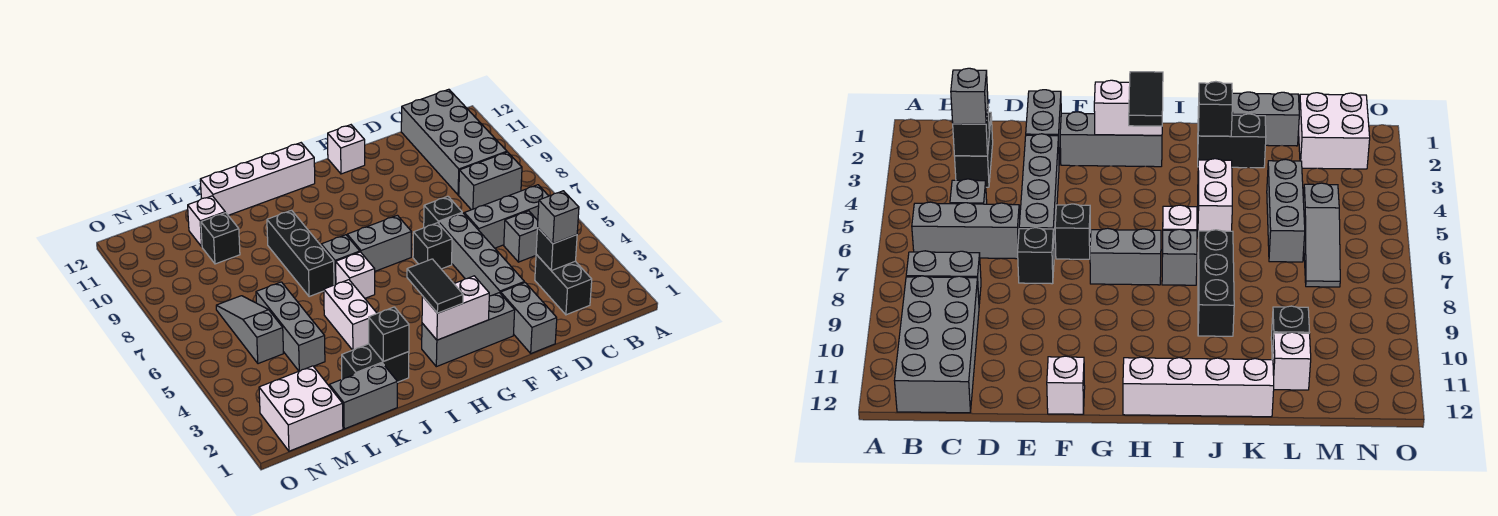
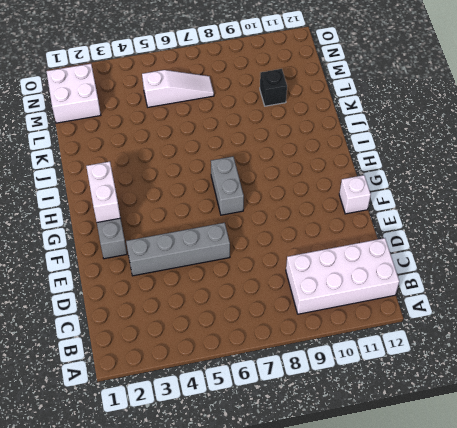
white brick B9:C12 level 1 -> grey brick B9:C12 level 1
white slope M5:M7 level 1 top 5 -> grey slope M5:M7 level 1 top 5
none -> grey brick B6:D6 level 1
none -> grey brick B8:C8 level 1
none -> black brick C2:C3 level 1

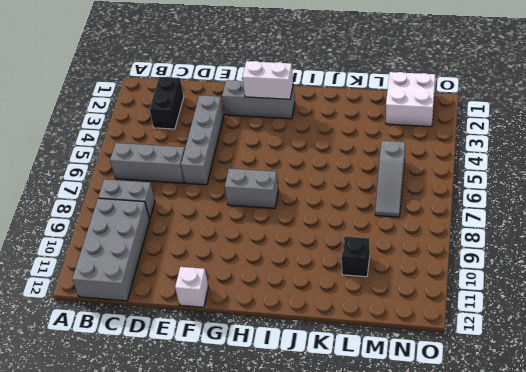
none -> grey brick C5 level 1
none -> grey brick E1:E2 level 1
none -> black brick E7 level 1

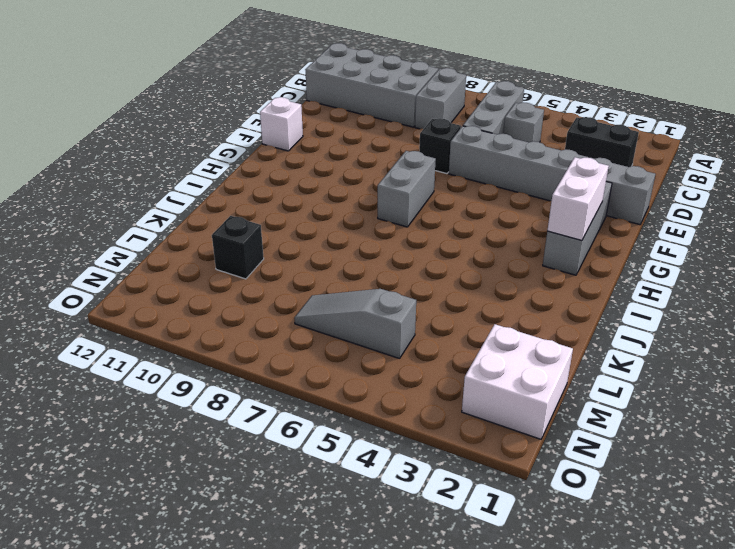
none -> black brick F6 level 1
none -> white brick H12:K12 level 1
none -> white brick I6 level 1

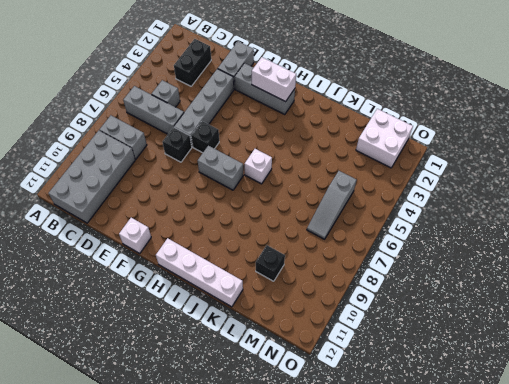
none -> grey brick I7 level 1
none -> black brick J2:K2 level 1
none -> white brick J4:J5 level 1

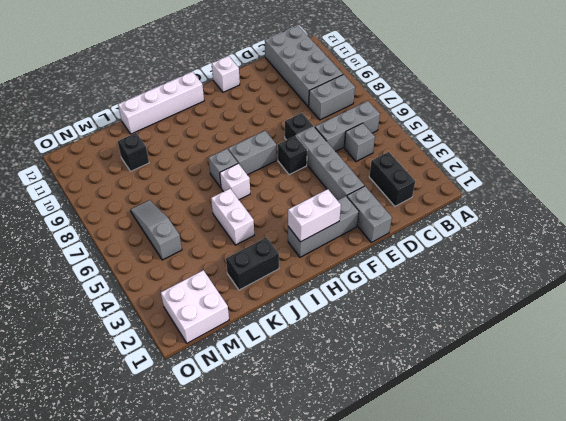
none -> black brick J7:J9 level 1
none -> grey brick K1:L1 level 1
none -> grey brick L4:L6 level 1

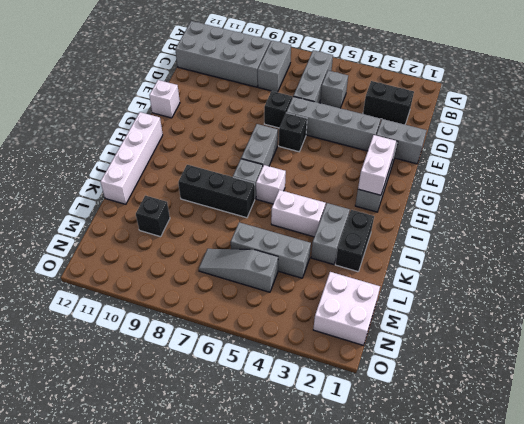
grey brick J3:K3 level 1 -> grey brick K1:L1 level 1
none -> white brick L11 level 1
none -> black brick C3 level 2
none -> black brick J2 level 2

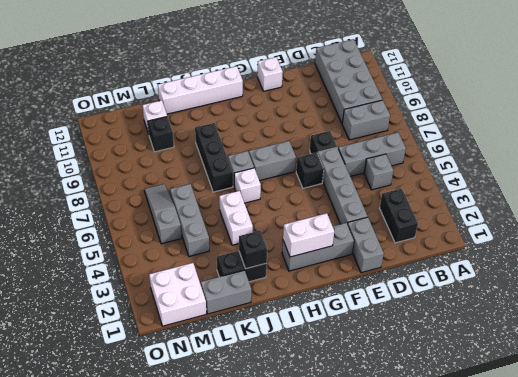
none -> black brick C3 level 2
none -> grey brick C3 level 3
none -> black tile H2:H3 level 3

